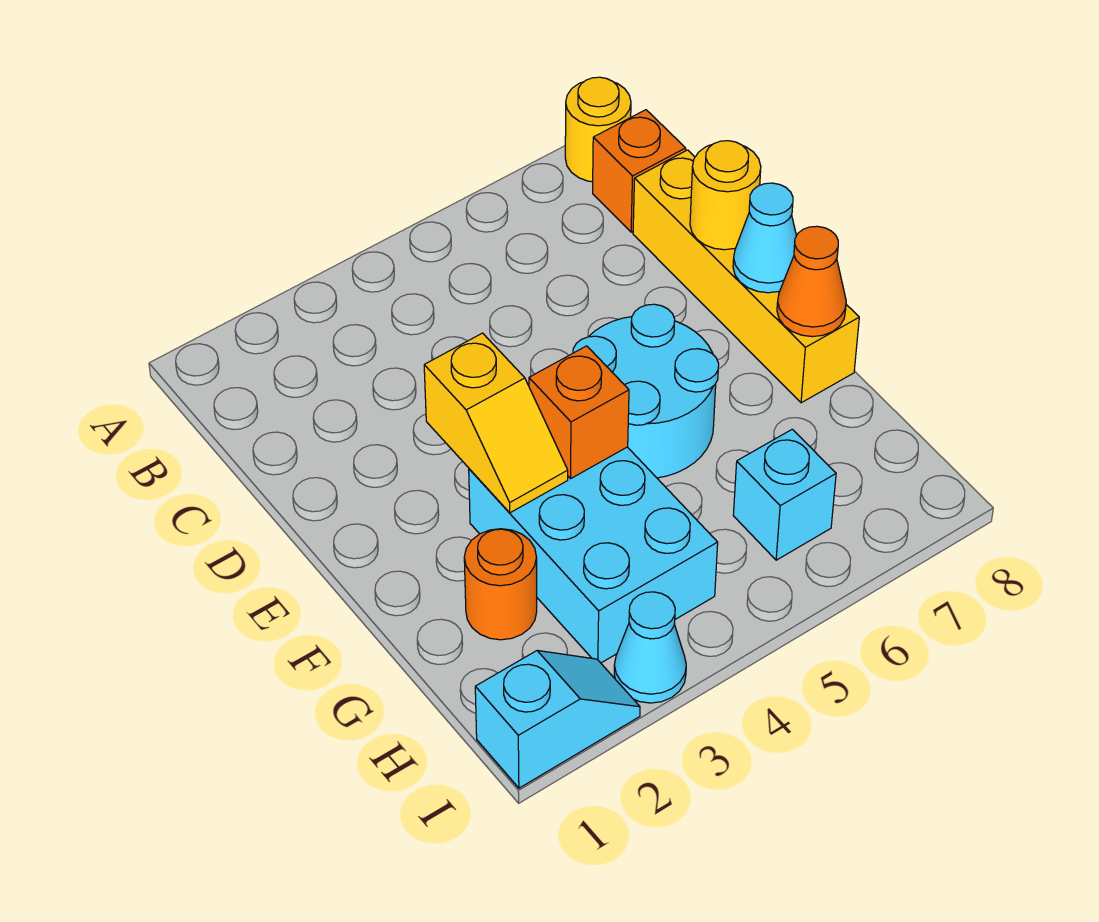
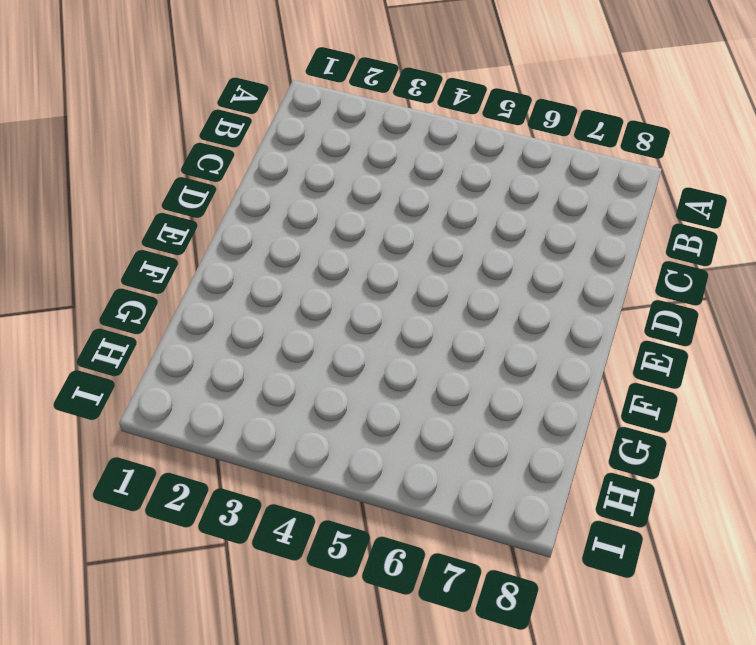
none -> yellow round brick A8 level 1
none -> orange brick B8 level 1
none -> yellow brick C8:F8 level 1

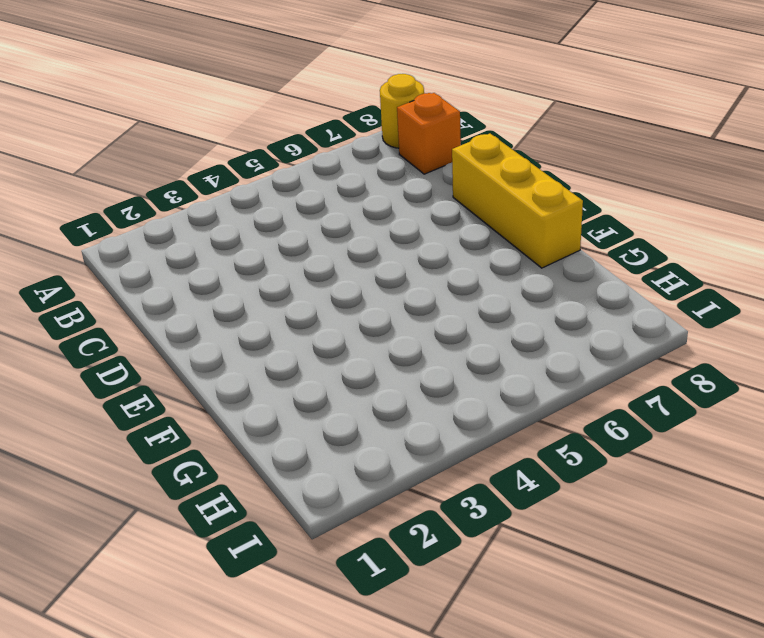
yellow brick D8:F8 level 1 -> yellow brick C8:F8 level 1
none -> cyan round brick E5:F6 level 1
none -> cyan brick F3:H4 level 1
none -> orange round brick G2 level 1

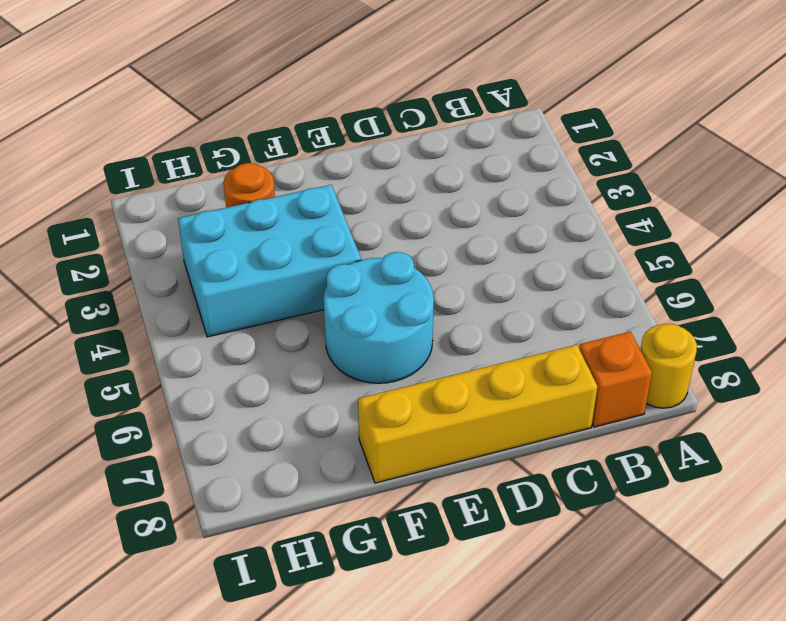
none -> cyan brick H6 level 1
none -> cyan slope I1:I2 level 1 top 1
none -> cyan cone I3 level 1

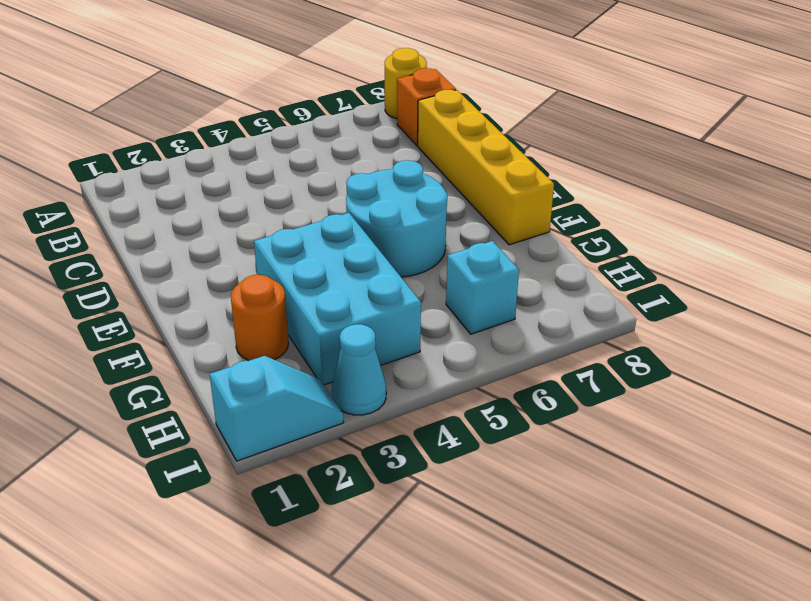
none -> yellow round brick D8 level 2
none -> yellow slope E3:F3 level 2 top E
none -> cyan cone E8 level 2

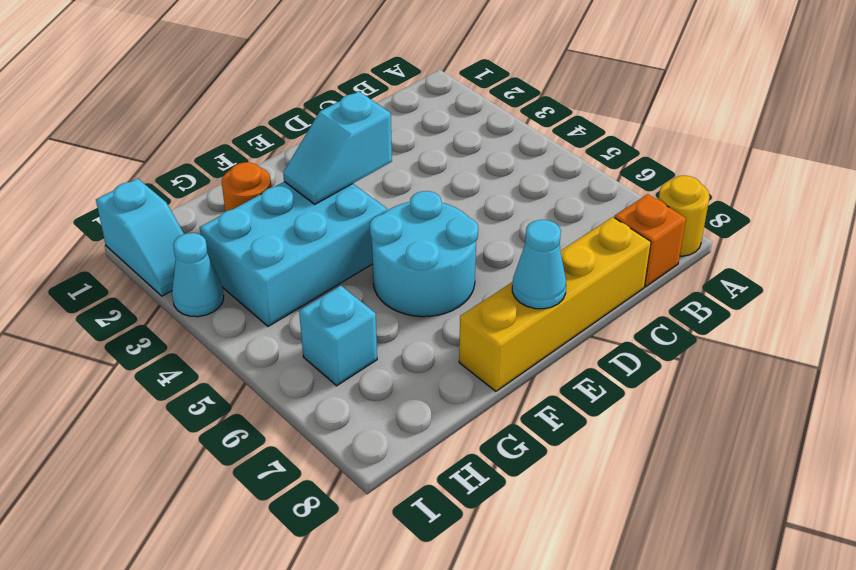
cyan slope E3:F3 level 2 top E -> yellow slope E3:F3 level 2 top E
none -> yellow round brick D8 level 2
none -> orange brick F4 level 2
none -> orange cone F8 level 2

